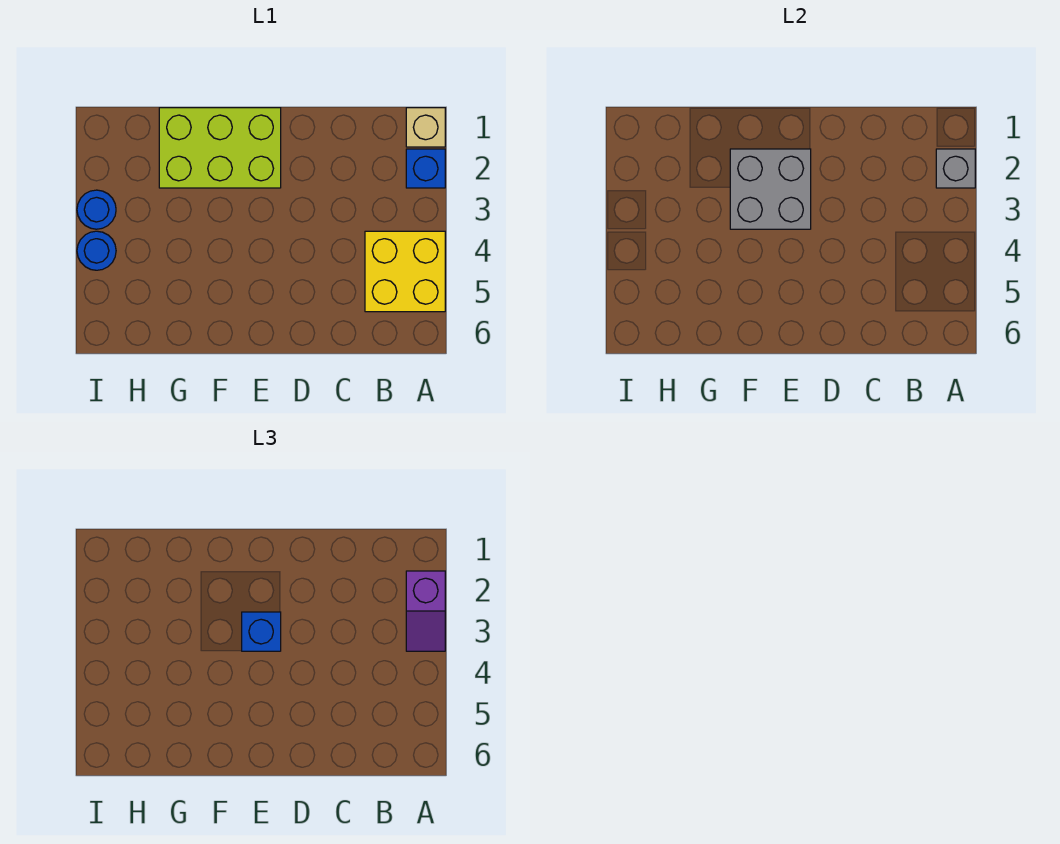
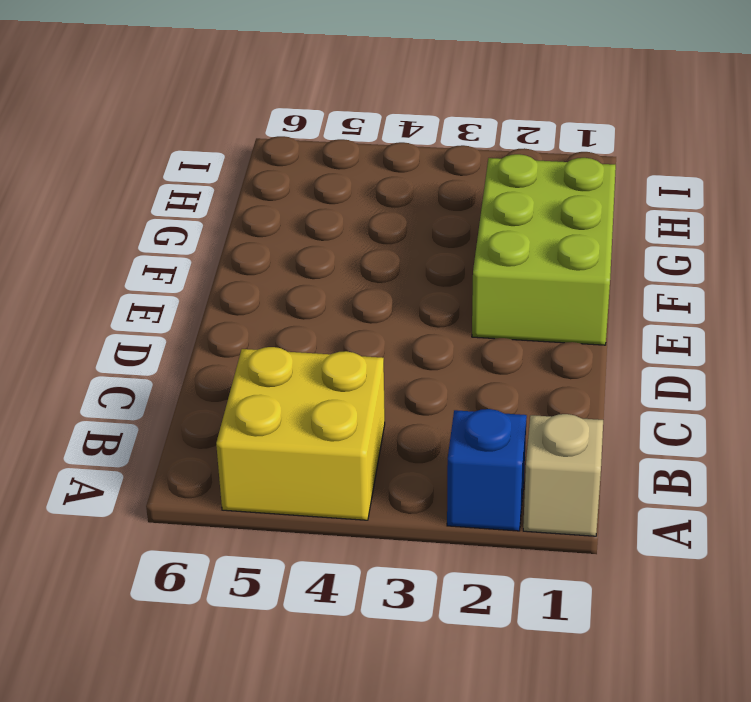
none -> blue round brick I3 level 1
none -> blue round brick I4 level 1

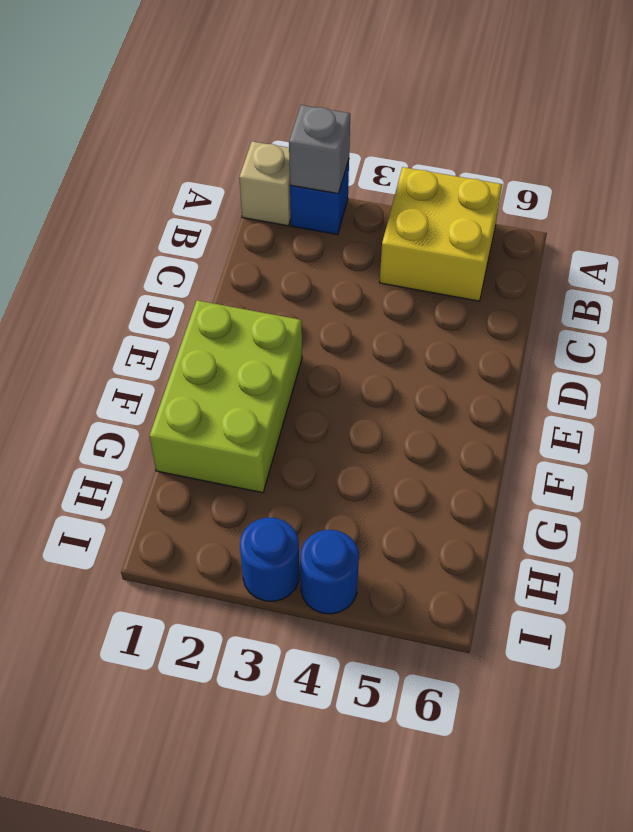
none -> grey brick E2:F3 level 2
none -> purple slope A2:A3 level 3 top 2

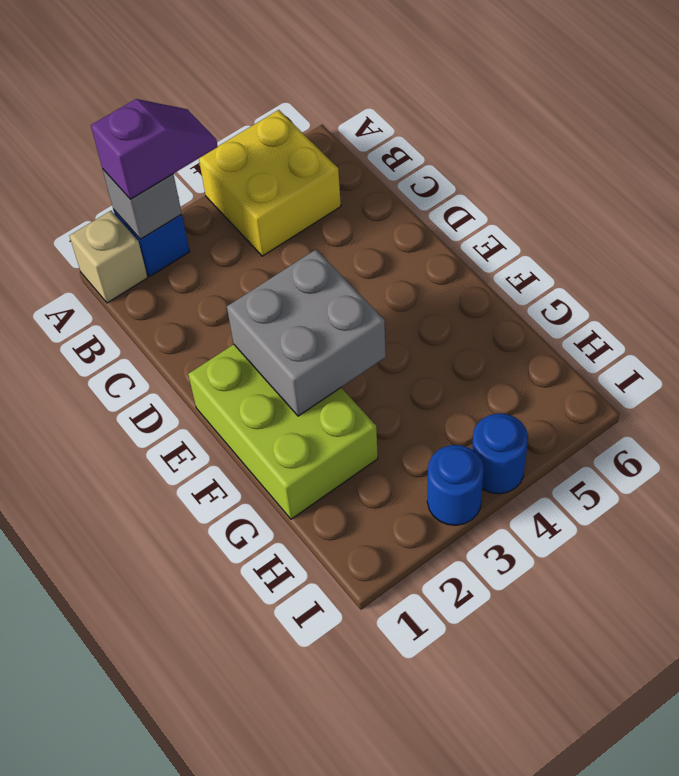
none -> blue brick E3 level 3

